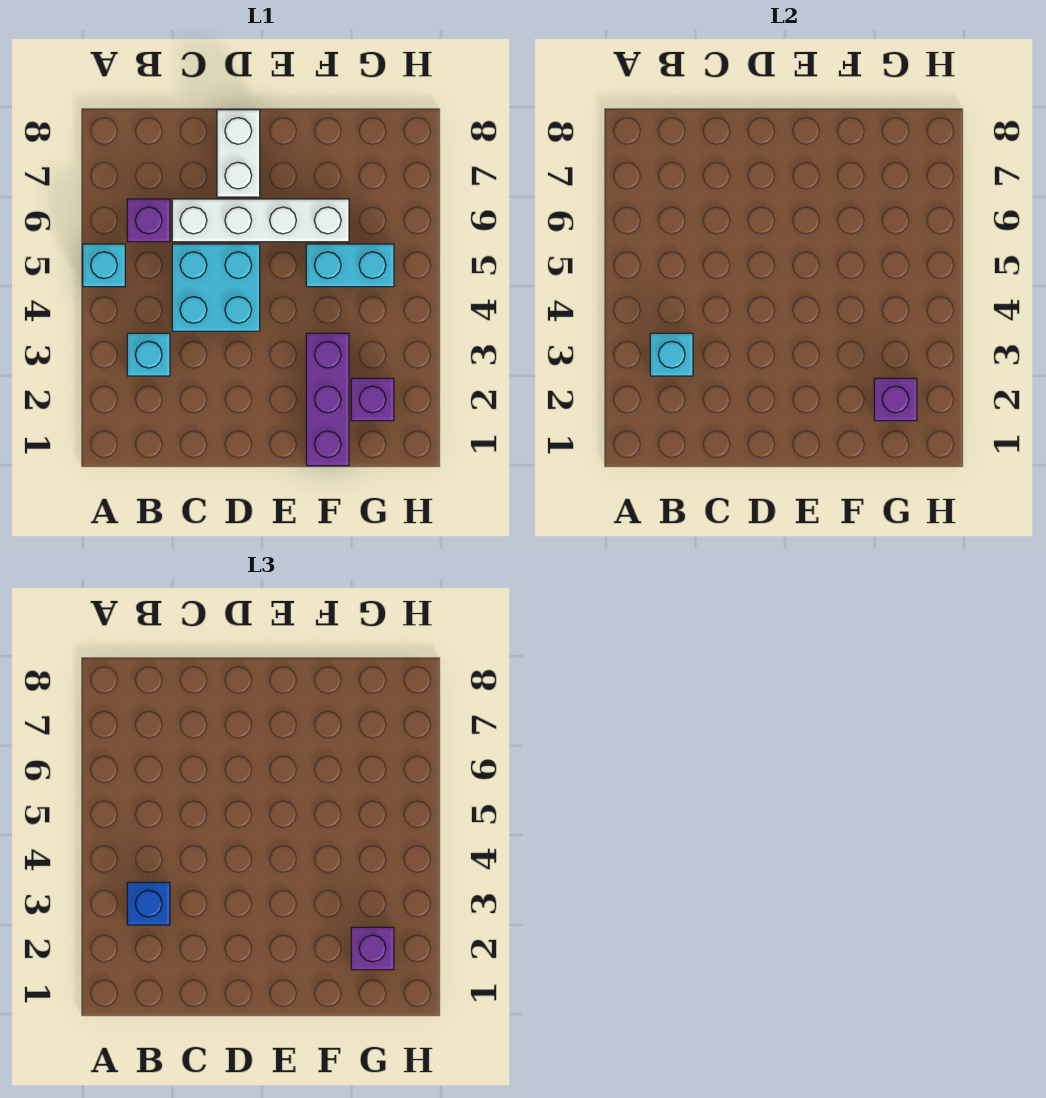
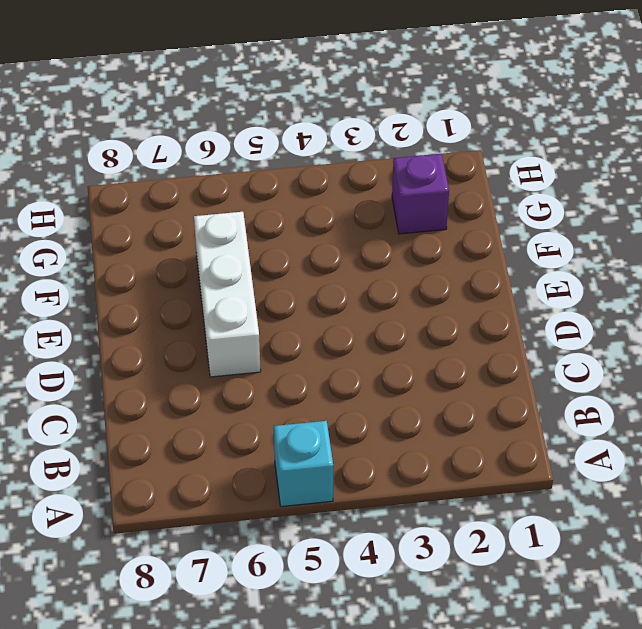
white brick D6:F6 level 1 -> white brick C6:F6 level 1
none -> cyan brick B3 level 1
none -> purple brick B6 level 1
none -> cyan brick C4:D5 level 1

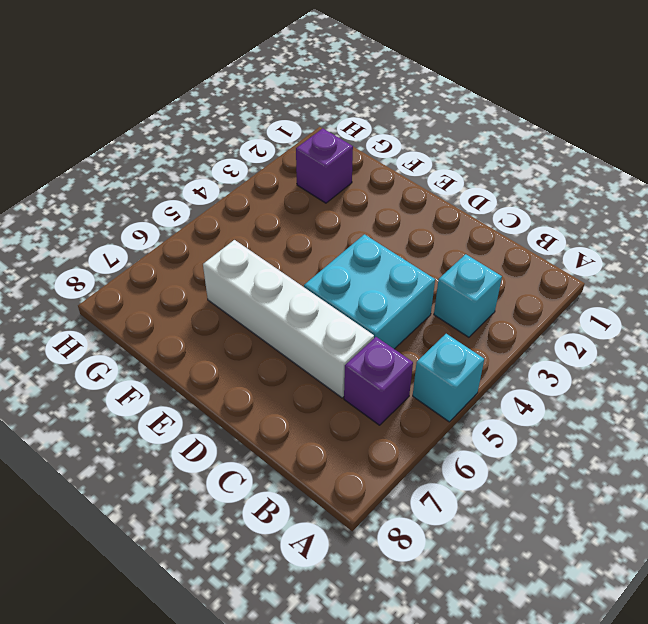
none -> white brick D7:D8 level 1
none -> purple brick F1:F3 level 1
none -> cyan brick F5:G5 level 1

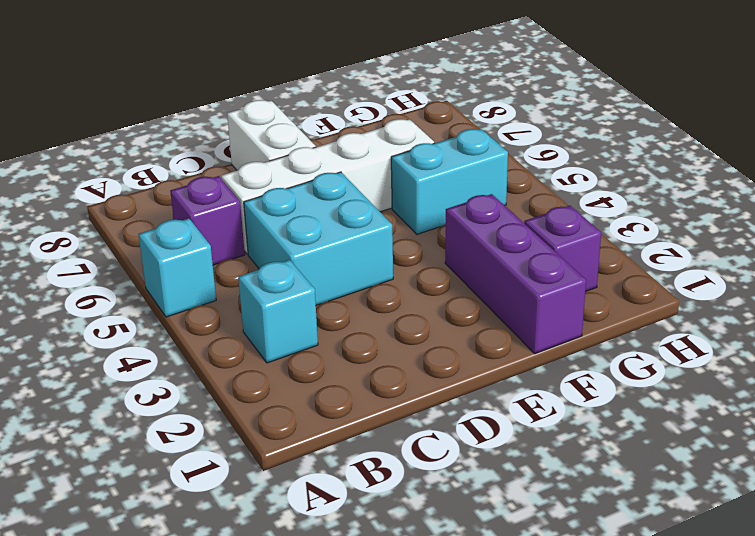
none -> cyan brick B3 level 2
none -> purple brick G2 level 2
none -> blue brick B3 level 3

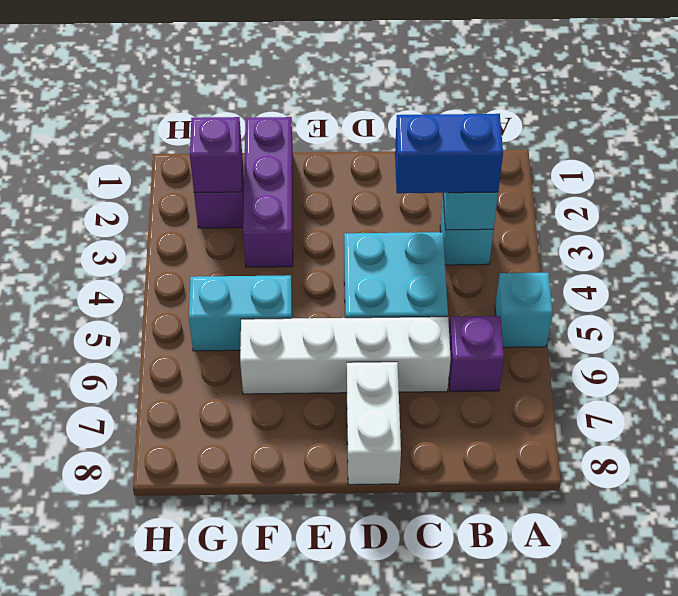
blue brick B3:C3 level 3 -> blue brick B3 level 3
none -> purple brick G2 level 3

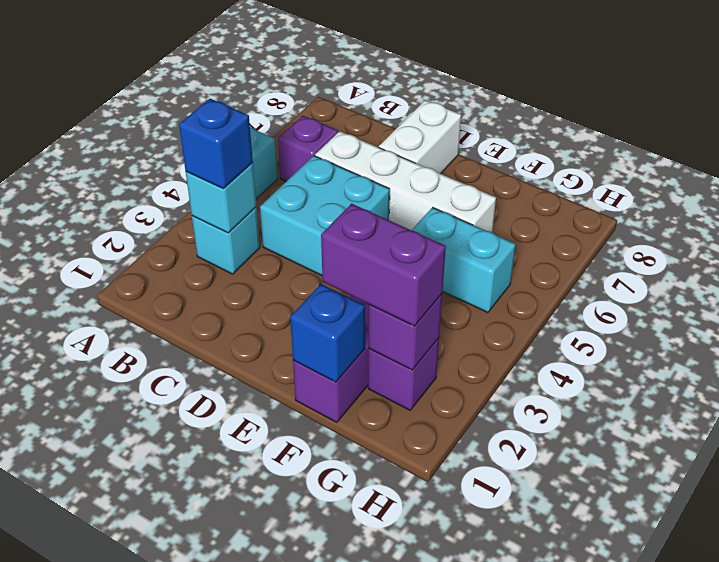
blue brick F1 level 2 -> none
purple brick F2:G2 level 3 -> purple brick G2 level 3

